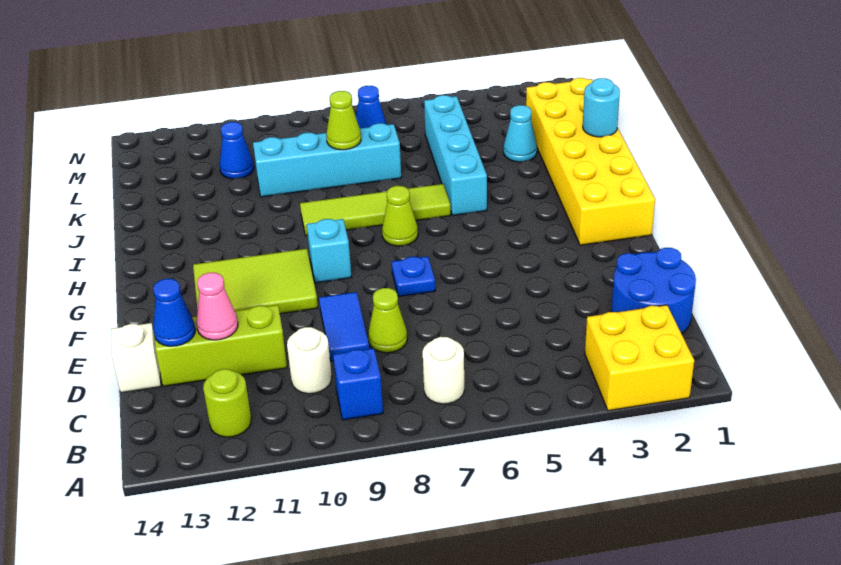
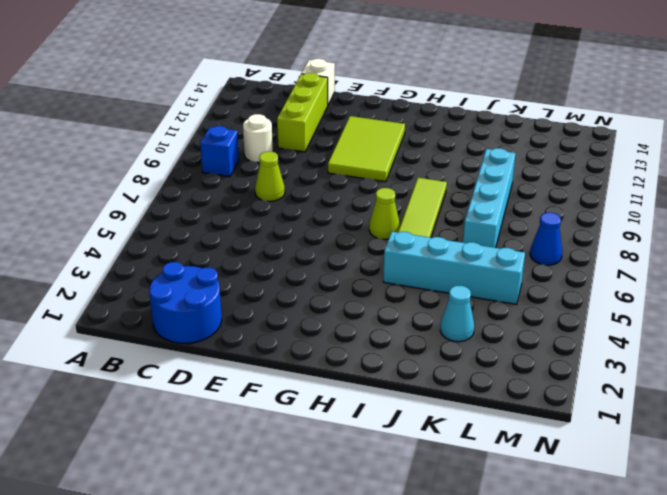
none -> yellow brick A2:B3 level 1
none -> white round brick B7 level 1
none -> lime round brick B12 level 1

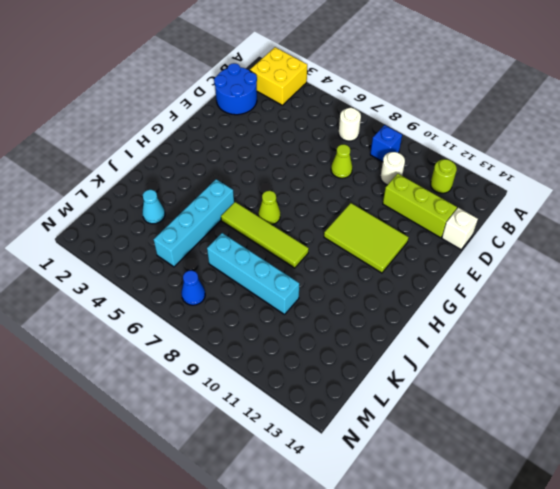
none -> blue tile D9:E9 level 1
none -> blue plate F7 level 1
none -> yellow brick G1:L2 level 1

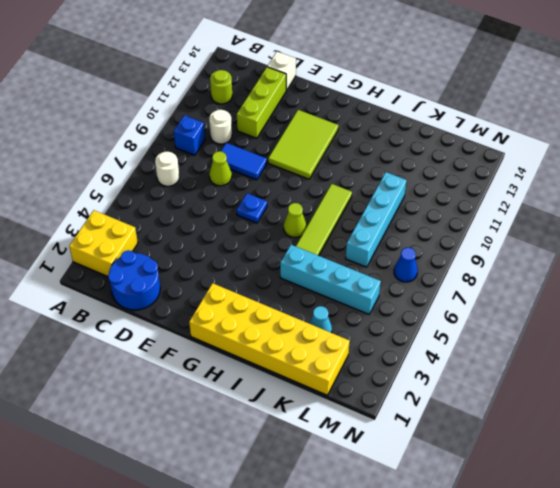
none -> cyan brick G9 level 1
none -> blue cone L11 level 1
none -> pink cone D12 level 2

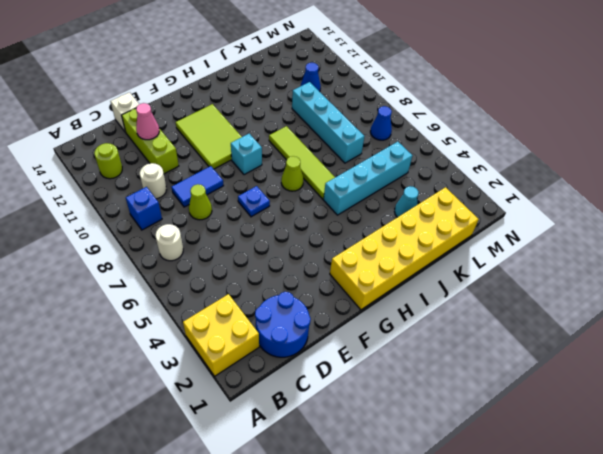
none -> blue cone D13 level 2
none -> cyan round brick J1 level 2
none -> lime cone K8 level 2

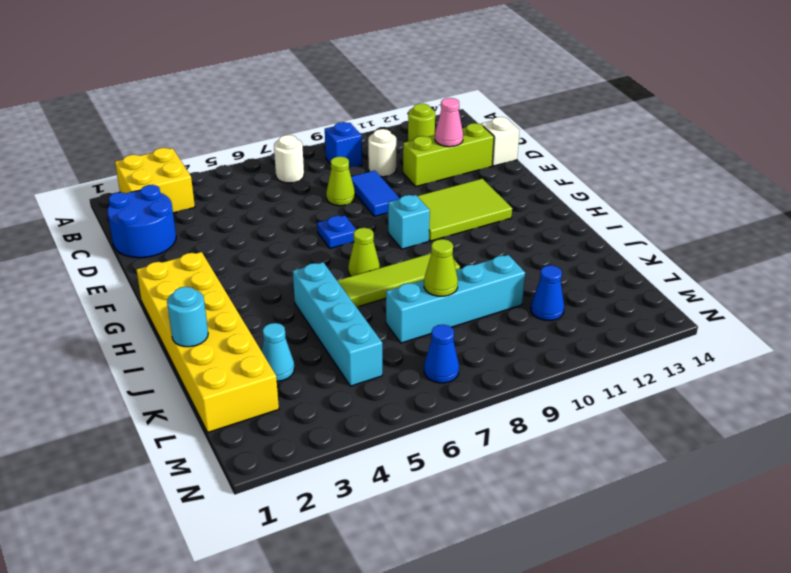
none -> blue cone D13 level 2

